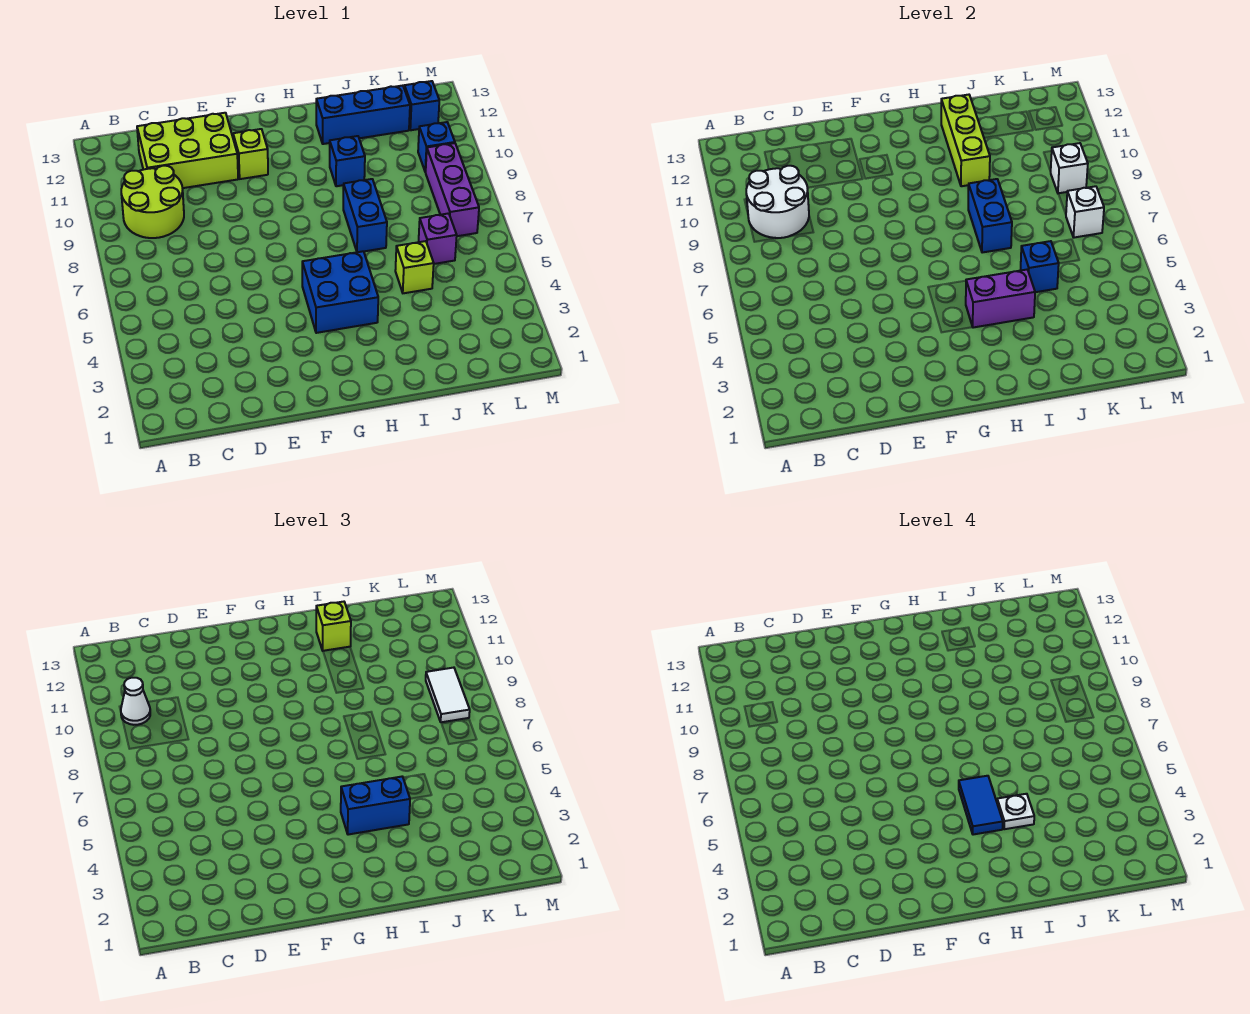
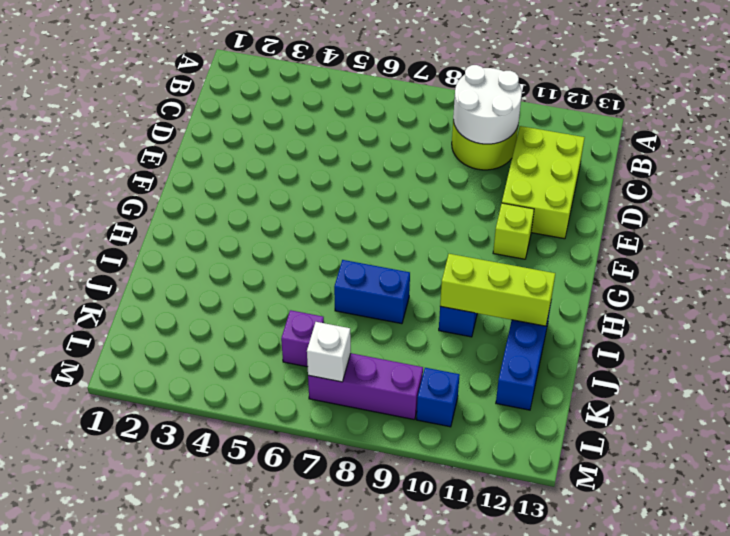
none -> blue brick G4:H5 level 1
none -> lime brick J5 level 1
none -> blue brick L12 level 1

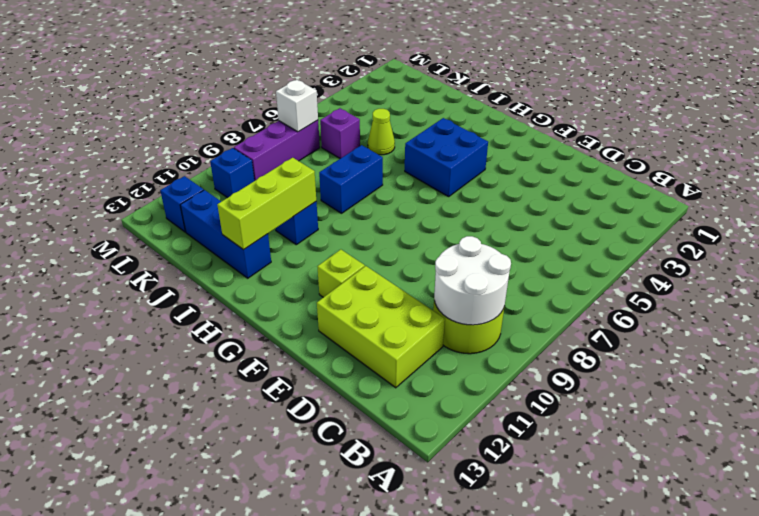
lime cone J5 level 1 -> lime brick J5 level 1
none -> purple brick H4:I4 level 2
none -> blue brick I7:I8 level 2
none -> blue brick J5 level 2

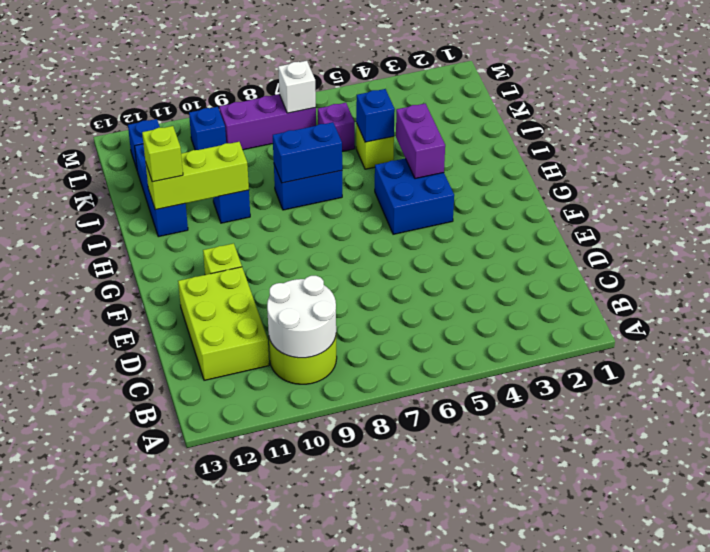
none -> white brick L9 level 2
none -> white cone B10 level 3
none -> blue brick H4:I4 level 3

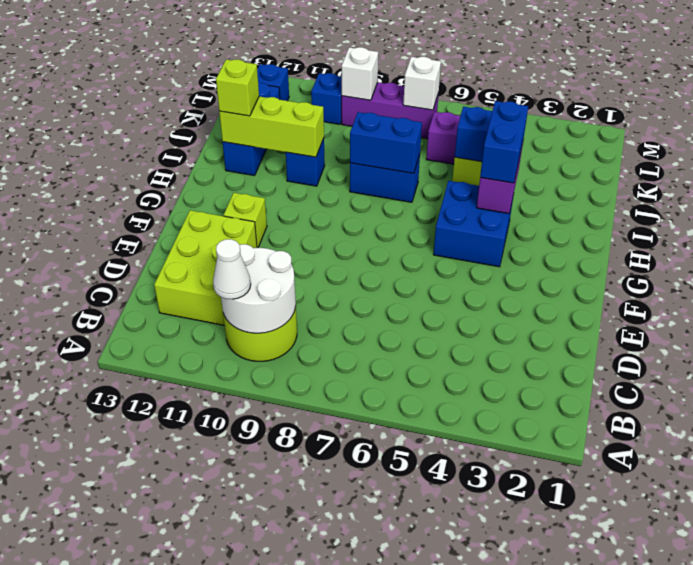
none -> white tile L8:L9 level 3
none -> blue tile H4:H5 level 4
none -> white plate I4 level 4

